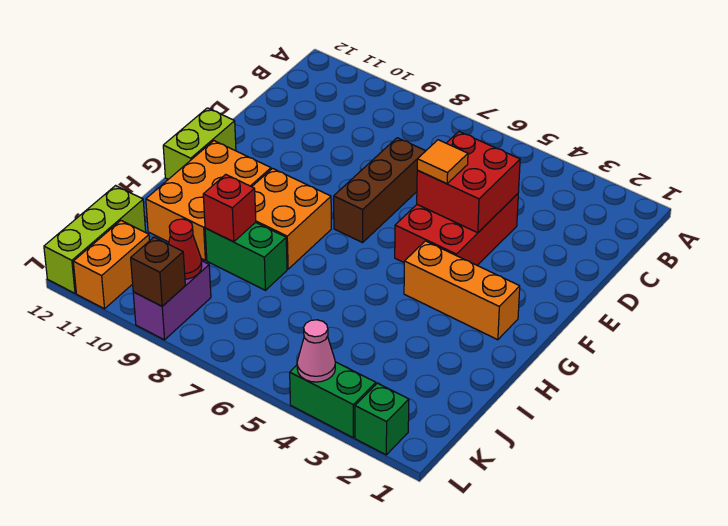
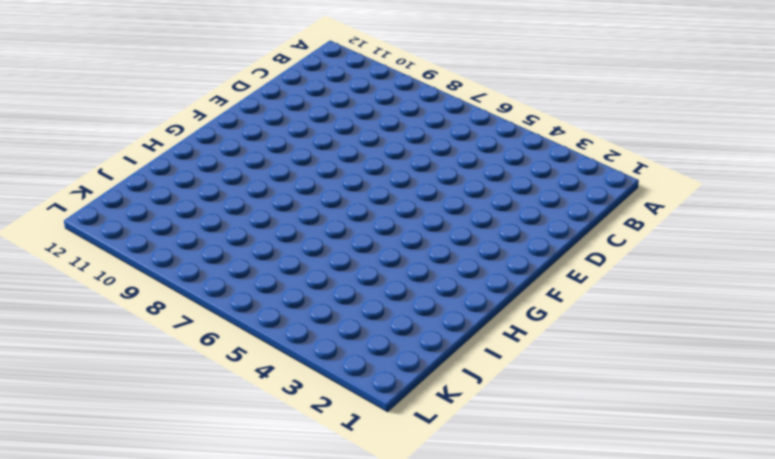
none -> red brick D4:F5 level 1
none -> brown brick D7:F7 level 1
none -> lime brick F12:G12 level 1

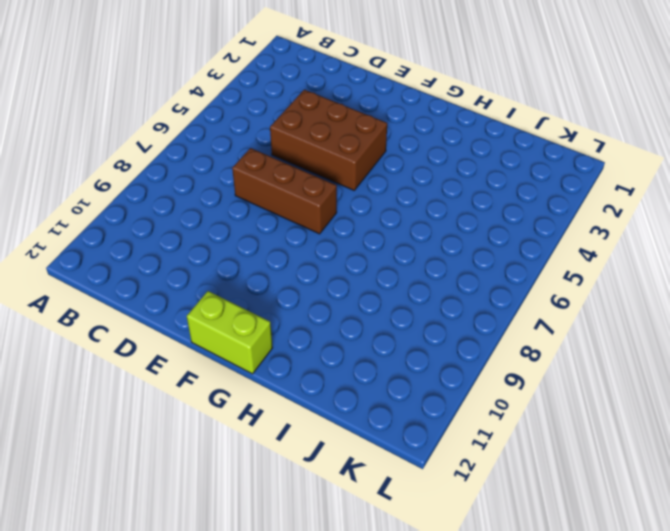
brown brick D4:F5 level 1 -> red brick D4:F5 level 1
none -> orange brick G2:G4 level 1
none -> orange brick G8:H9 level 1
none -> orange brick G10:I11 level 1

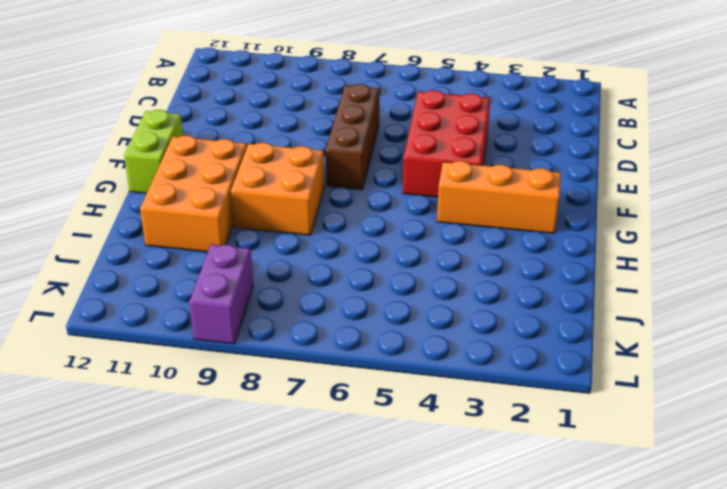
none -> green brick I8:I9 level 1
none -> lime brick J12:L12 level 1
none -> orange brick K11:L11 level 1

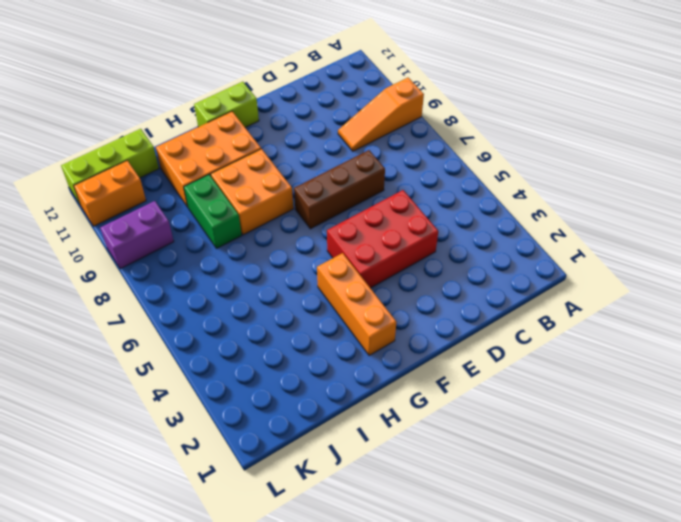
orange slope A9:C9 level 1 top A -> none
none -> green brick L2 level 1
none -> green brick L3:L4 level 1
none -> red brick D4:E5 level 2

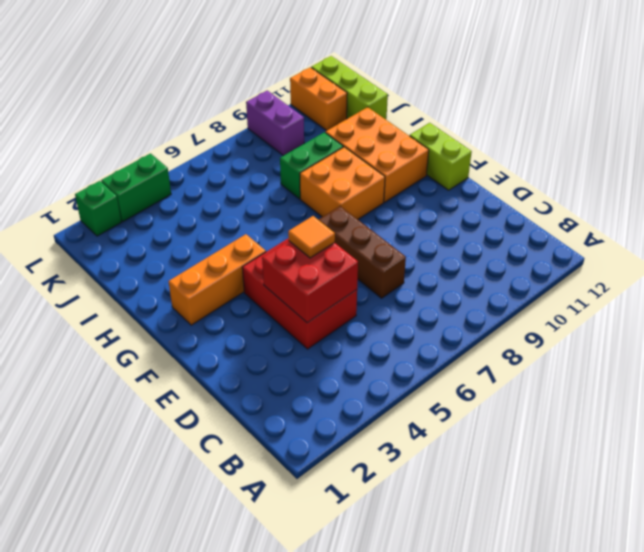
none -> red brick I9 level 2
none -> red cone K9 level 2
none -> pink cone L4 level 2

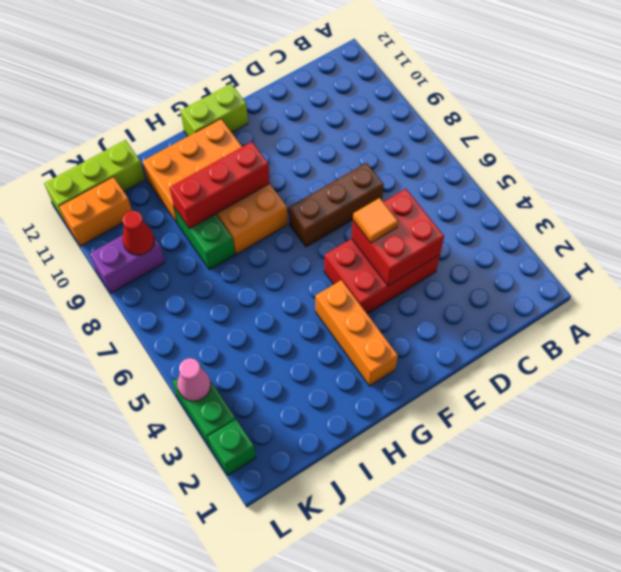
red brick G9:I9 level 2 -> red brick I9 level 2
none -> brown brick L9 level 2

